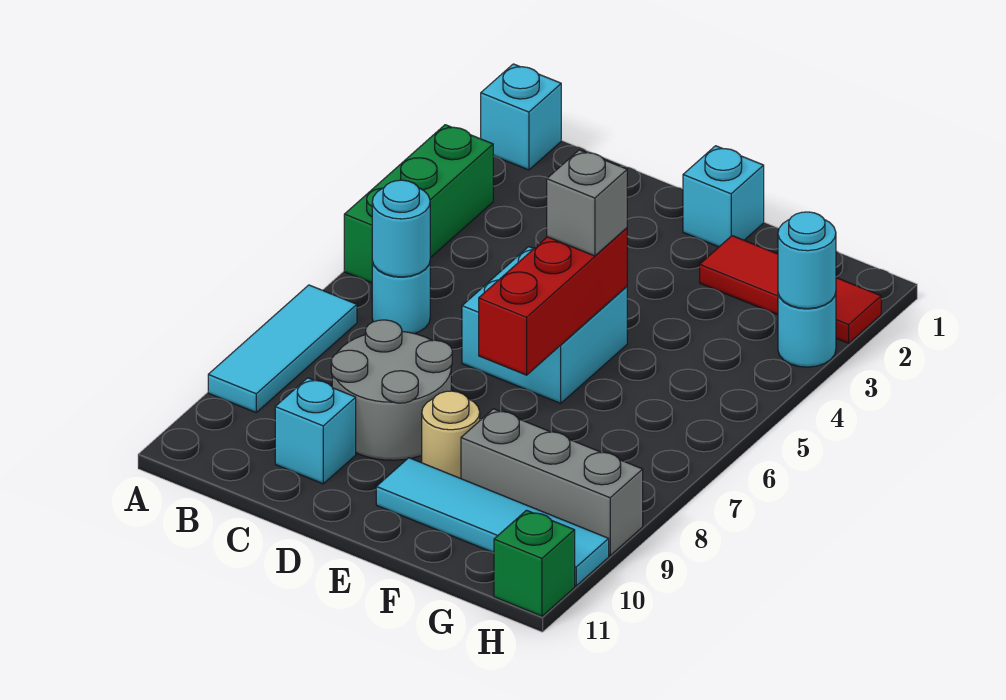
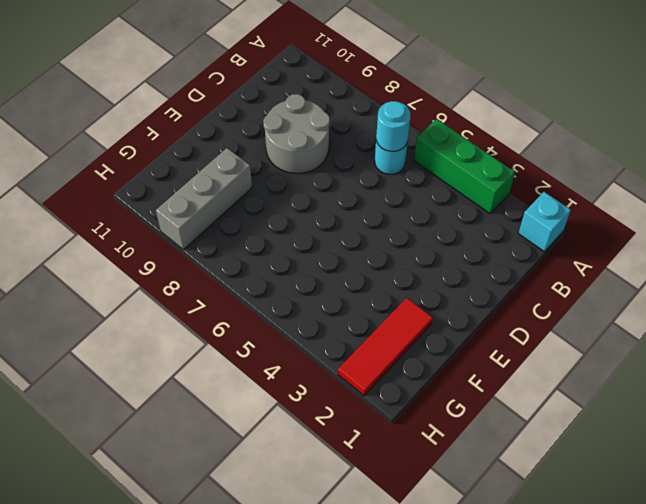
none -> cyan tile A7:A9 level 1
none -> cyan brick C10 level 1
none -> cyan brick D5:E6 level 1

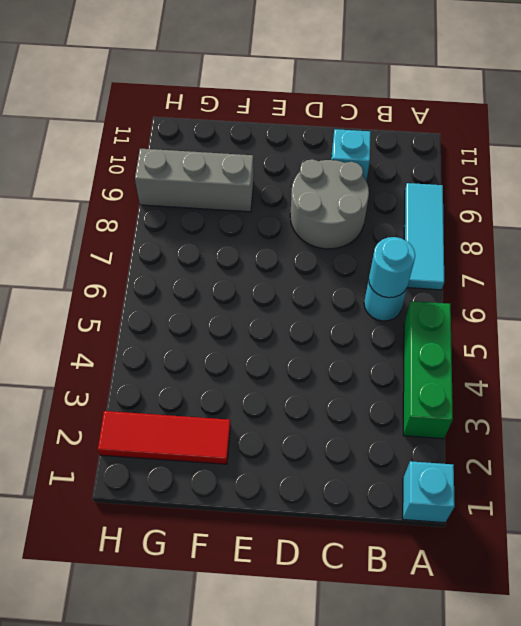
none -> cyan brick D5:E6 level 1
none -> cyan brick E1 level 1
none -> tan round brick E9 level 1

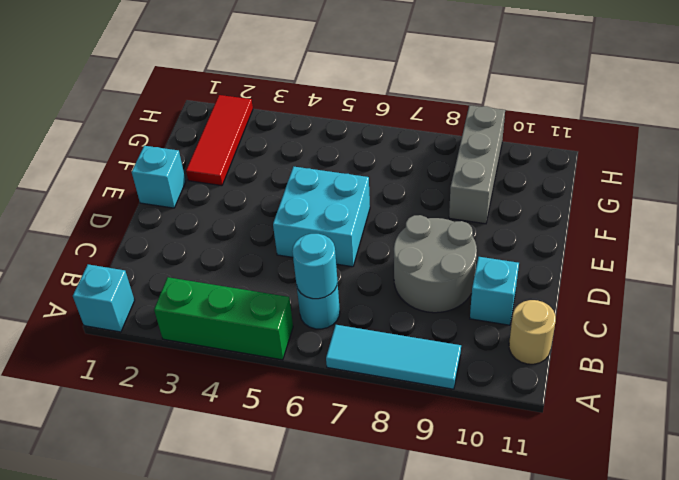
tan round brick B11 level 1 -> tan round brick E9 level 1
none -> cyan tile E10:H10 level 1
none -> cyan round brick H3 level 1
none -> green brick H11 level 1

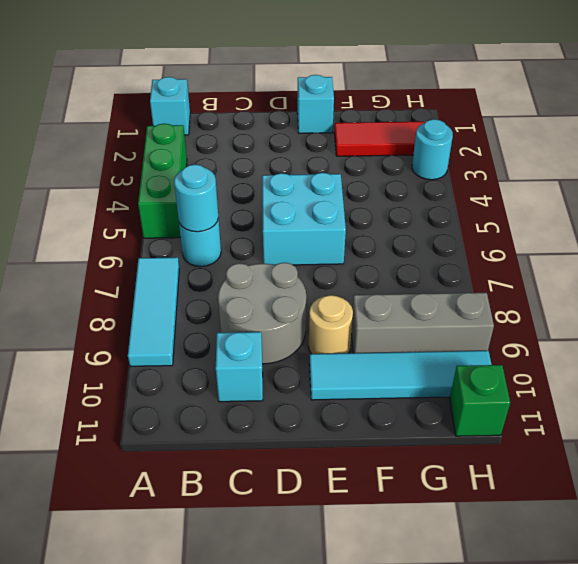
none -> red brick E5:E7 level 2
none -> cyan round brick H3 level 2
none -> grey brick E5 level 3

